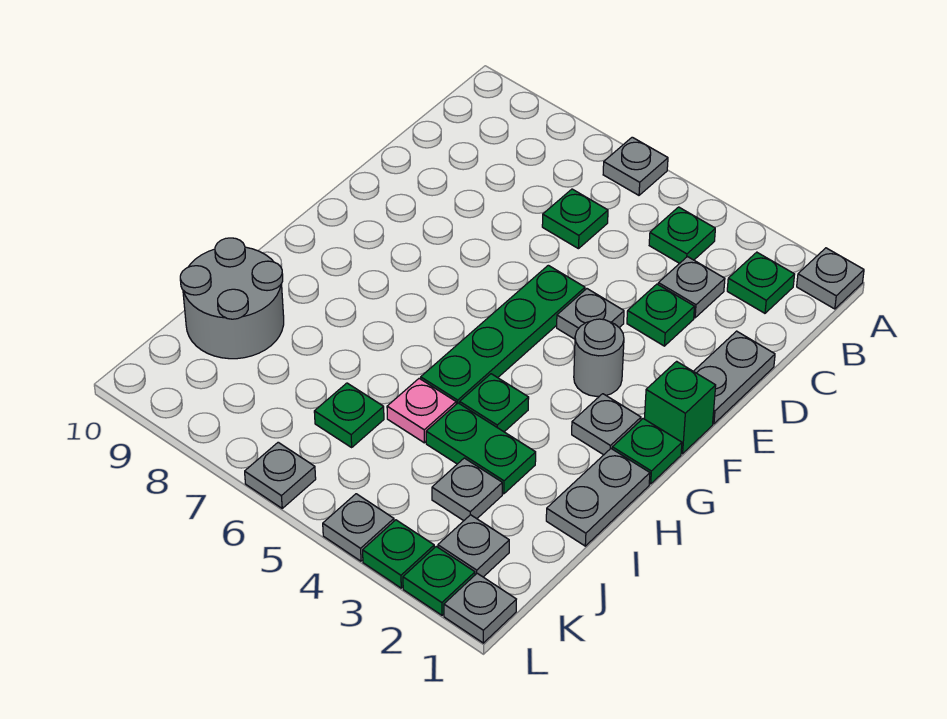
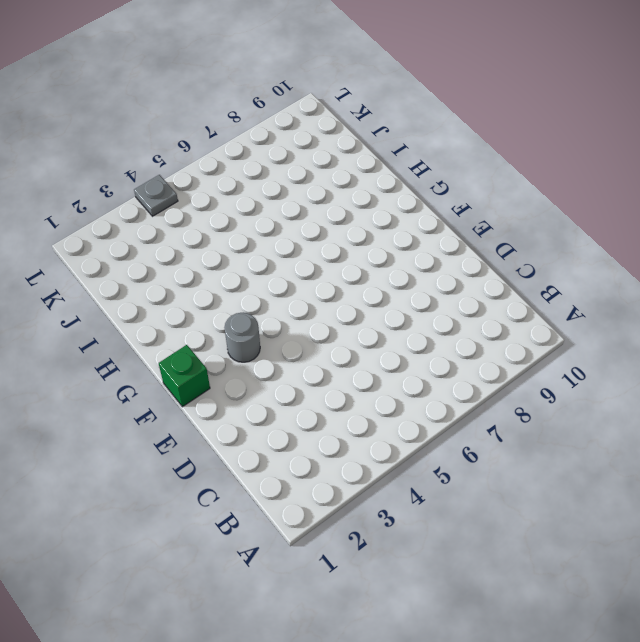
none -> grey plate A1 level 1
none -> grey plate A6 level 1
none -> green plate B2 level 1

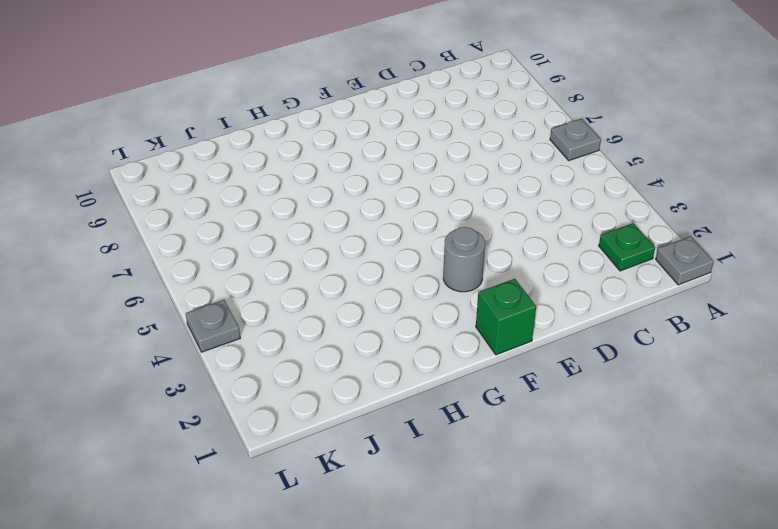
none -> green plate B4 level 1
none -> grey plate C3 level 1
none -> green plate C6 level 1

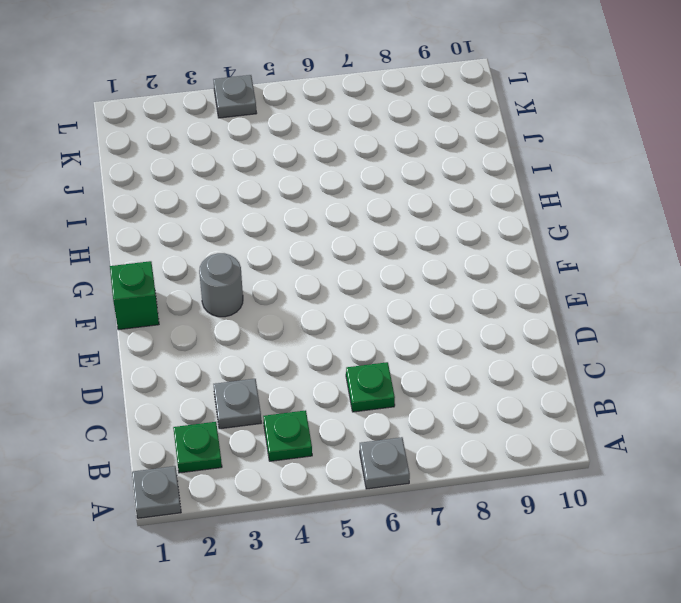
none -> grey plate D1:E1 level 1
none -> green plate D3 level 1
none -> grey plate E4 level 1

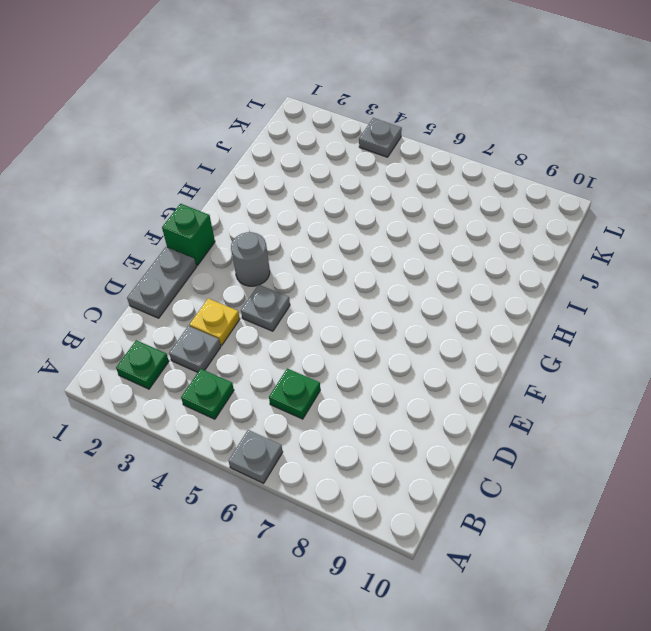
yellow plate D3 level 1 -> green plate D3 level 1
none -> grey plate A1 level 1
none -> green plate E5:H5 level 1
none -> green plate G1 level 1

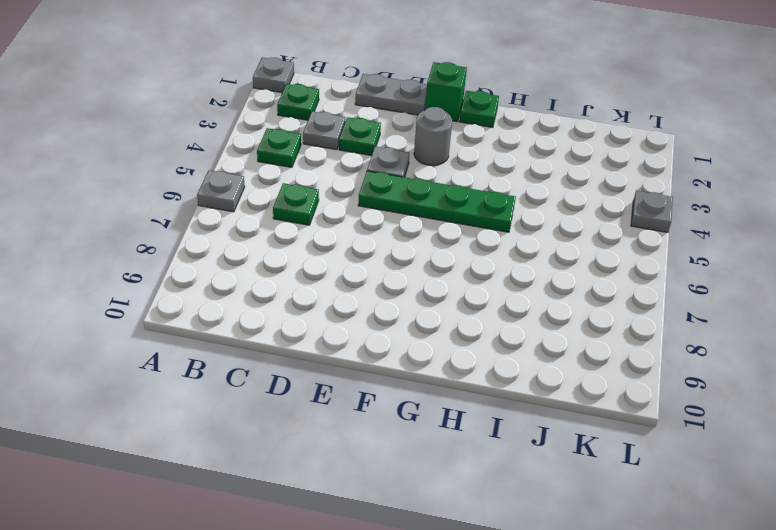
none -> grey plate G2 level 1
none -> grey plate H1:I1 level 1
none -> green plate H4 level 1

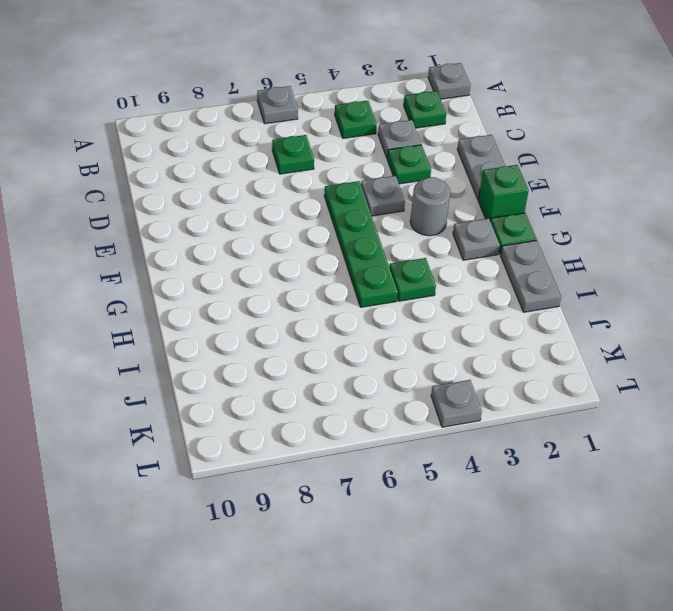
none -> green plate I3:I4 level 1
none -> pink plate I5 level 1
none -> grey round brick I9:J10 level 1

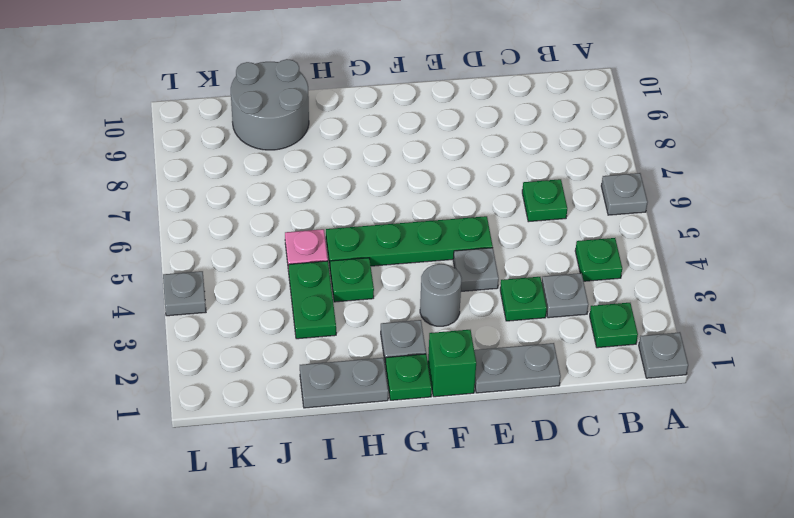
none -> grey plate J3 level 1
none -> green plate J6 level 1
none -> grey plate K2 level 1

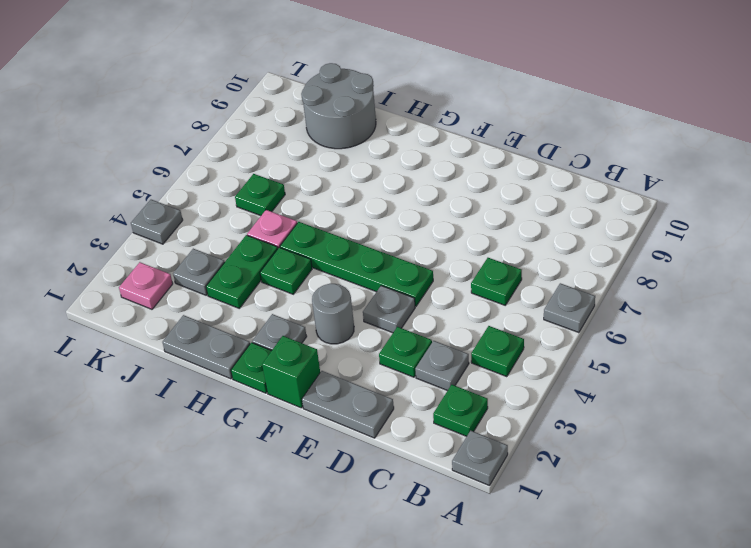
pink plate K2 level 1 -> grey plate K2 level 1
none -> grey plate L1 level 1
none -> green plate L2 level 1
none -> green plate L3 level 1

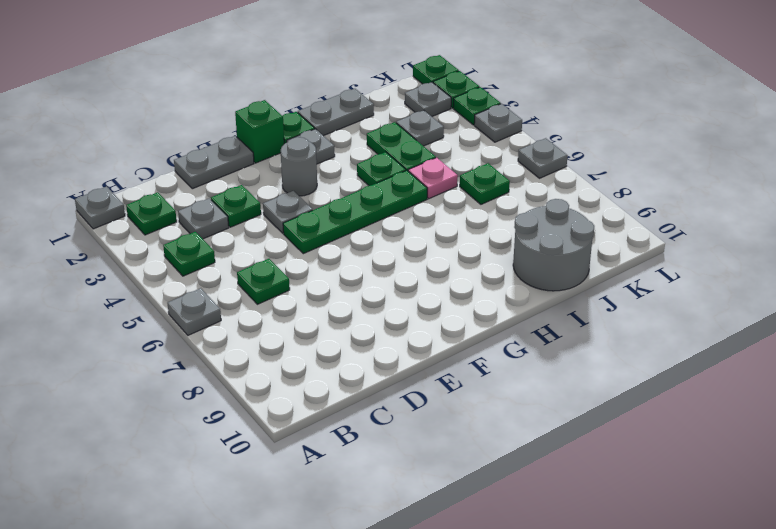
green plate L1 level 1 -> grey plate L1 level 1

